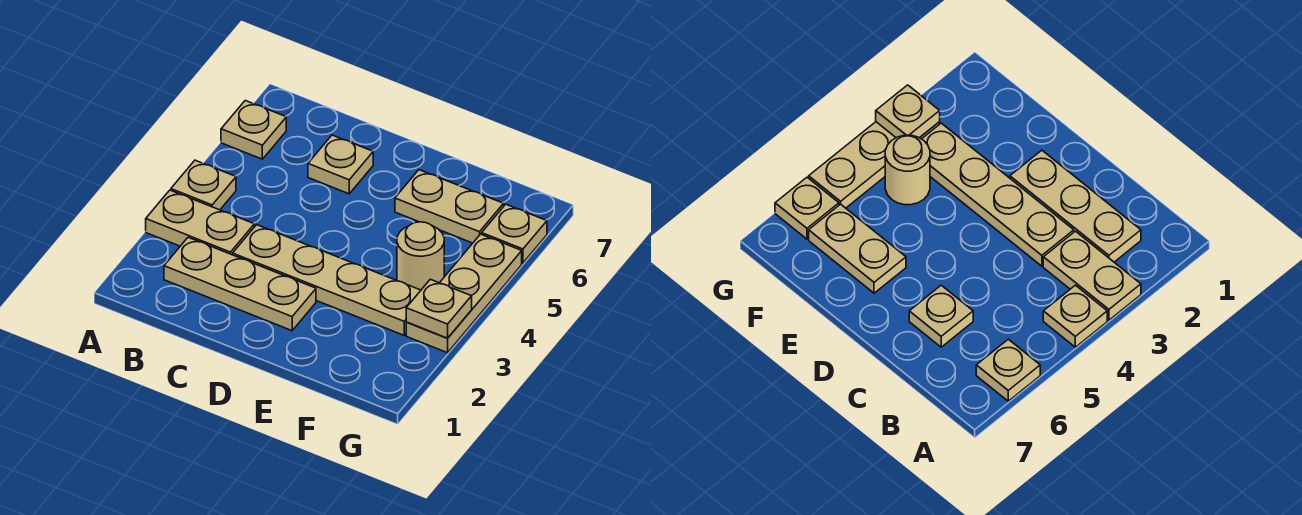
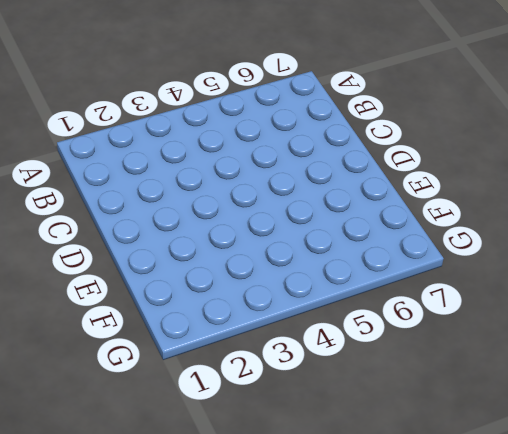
none -> tan plate A3:B3 level 1
none -> tan plate A4 level 1

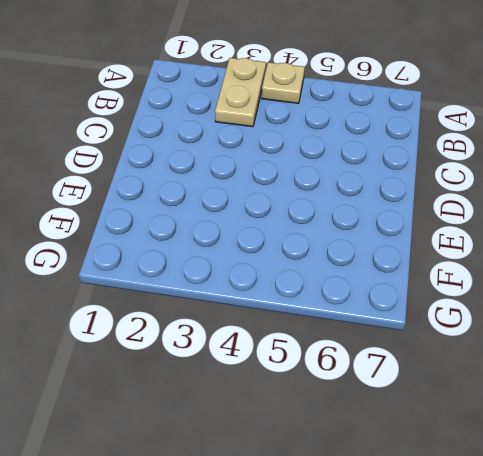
none -> tan plate A6 level 1
none -> tan plate B2:D2 level 1

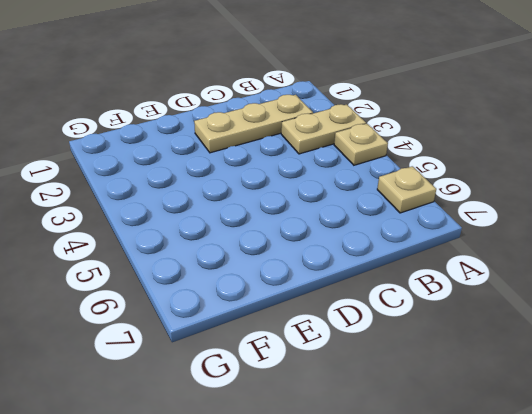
none -> tan plate C3:F3 level 1
none -> tan plate C6 level 1

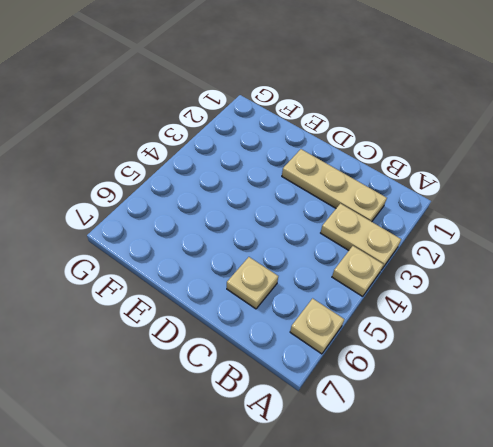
none -> tan plate C3:F3 level 1
none -> tan plate E6:F6 level 1

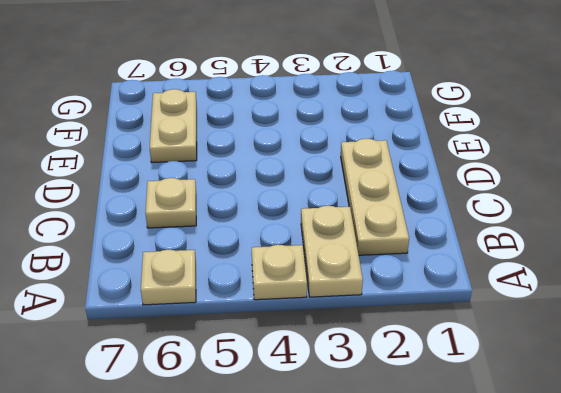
none -> tan plate C3:F3 level 1
none -> tan round brick F4 level 1

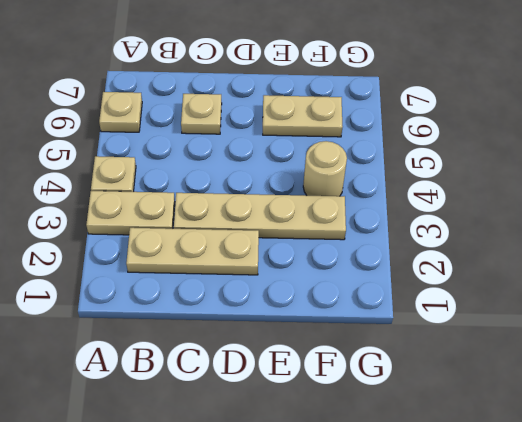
none -> tan plate G3:G5 level 1
none -> tan plate G6 level 1

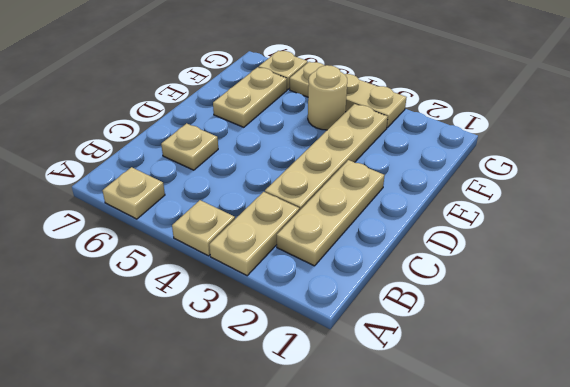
none -> tan plate G3 level 2

